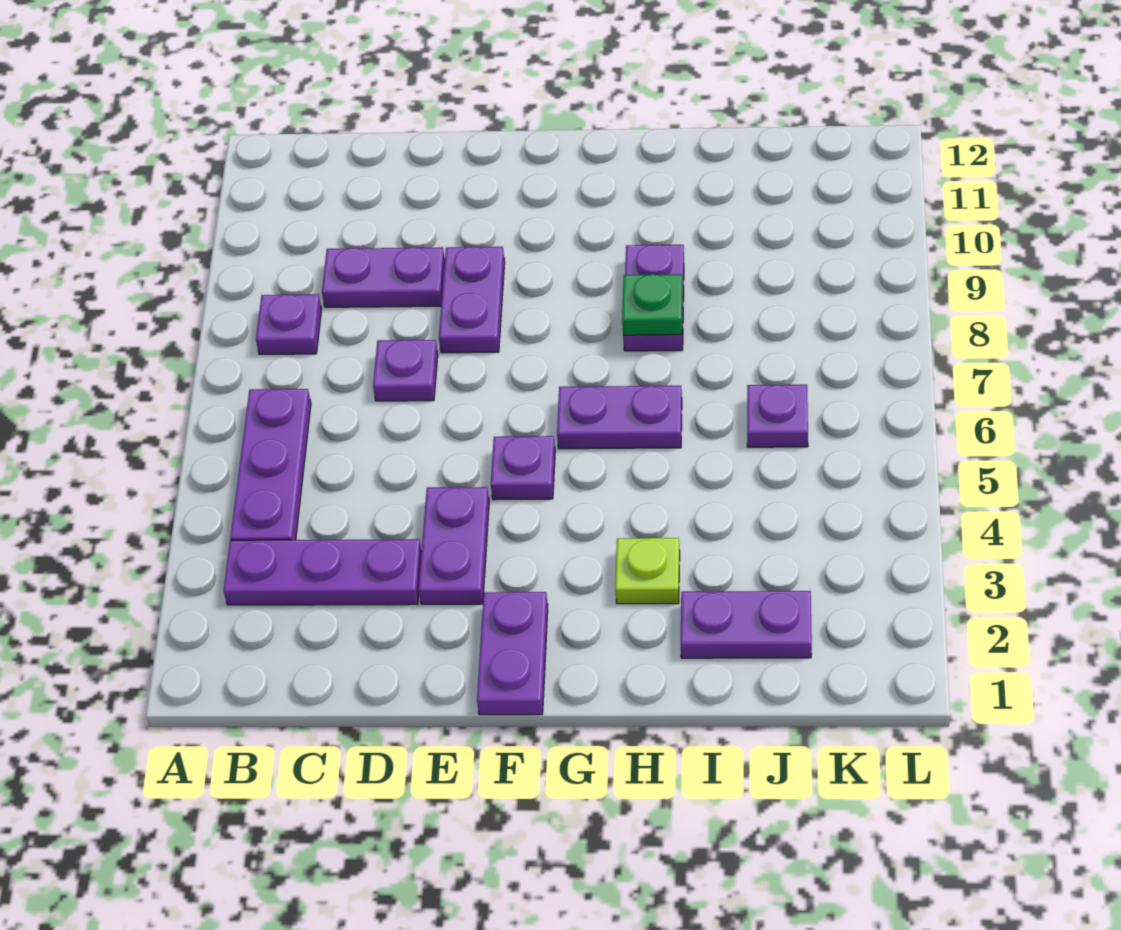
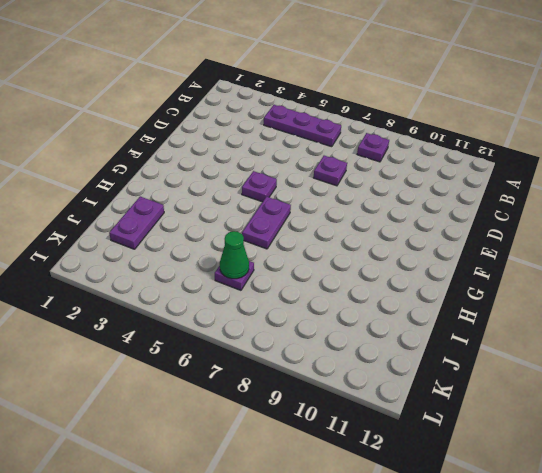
green cone J6 level 2 -> none
none -> purple plate B3:D3 level 1
none -> purple plate C9:D9 level 1
none -> purple plate E3:E4 level 1

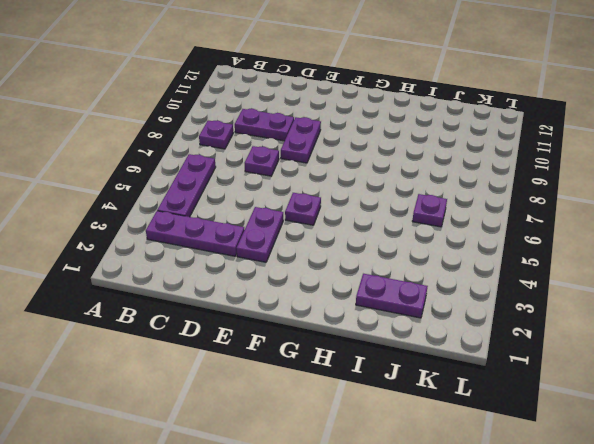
none -> purple plate F1:F2 level 1
none -> purple plate G6:H6 level 1
none -> lime plate H3 level 1

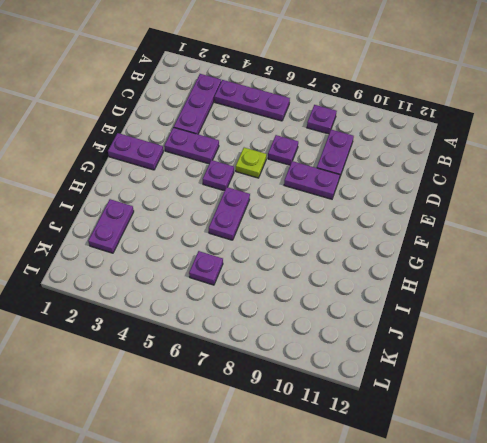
lime plate E6 level 1 -> lime plate H3 level 1
none -> purple plate H8:H9 level 1
none -> green plate H8 level 2

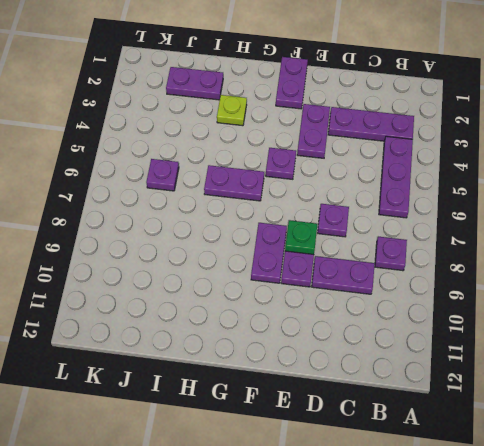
green plate E8 level 2 -> green plate H8 level 2
purple plate F8:F9 level 1 -> purple plate H8:H9 level 1

